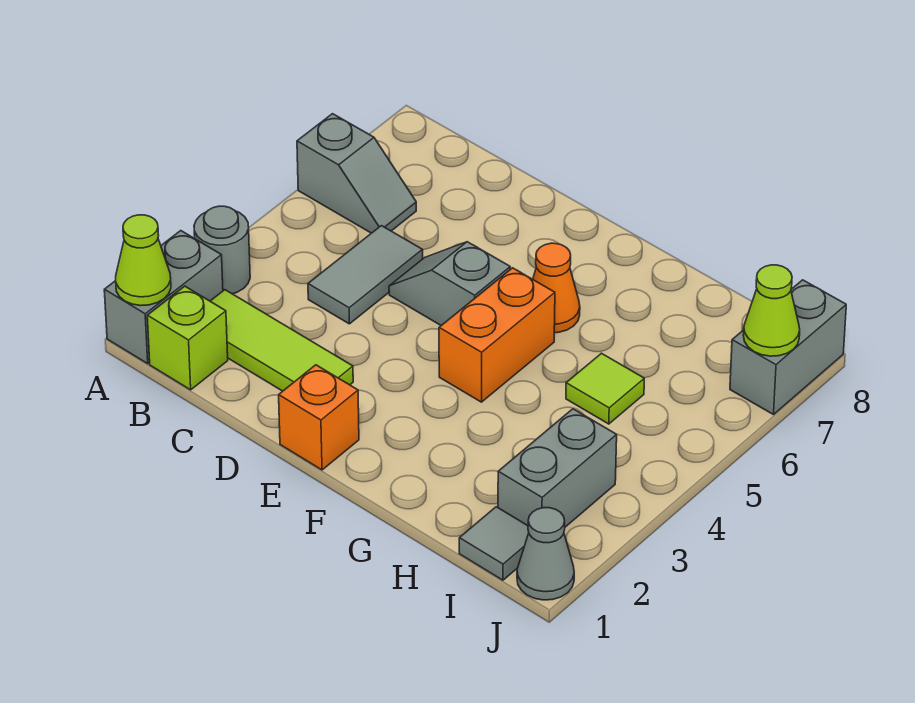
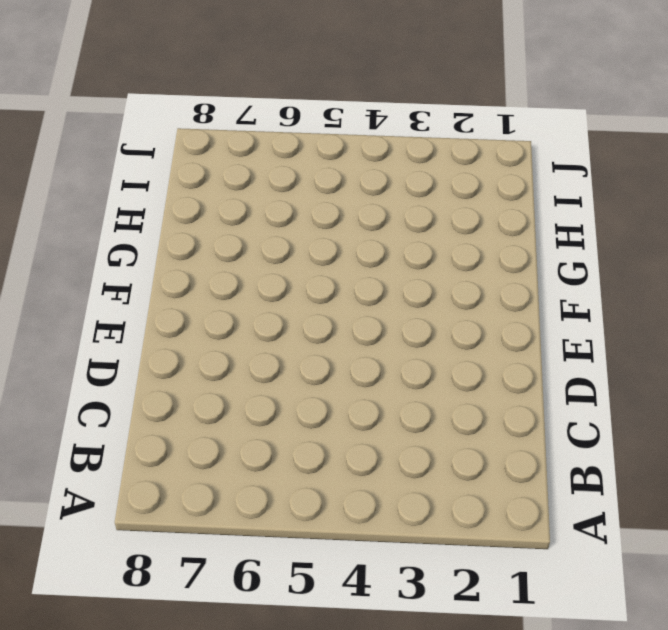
none -> grey brick A1:A2 level 1
none -> grey round brick A3 level 1
none -> grey slope A6:B6 level 1 top A

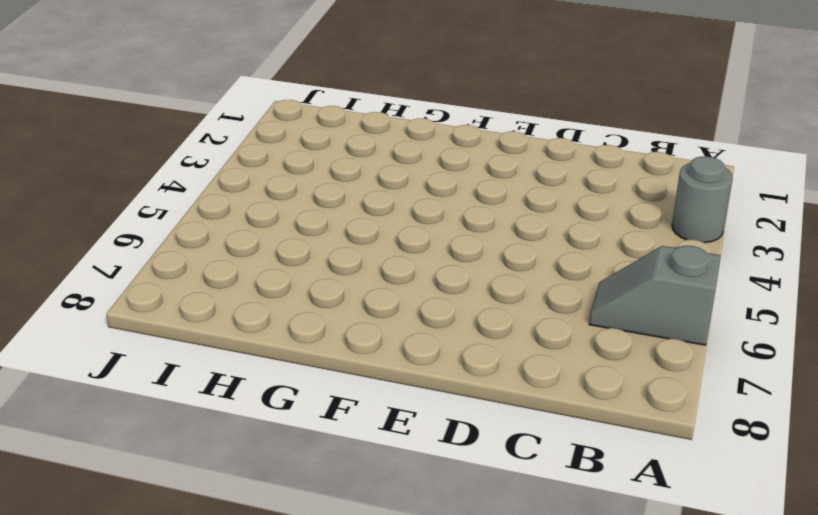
none -> grey brick A1:A2 level 1
none -> lime brick B1 level 1
none -> lime tile B2:D2 level 1

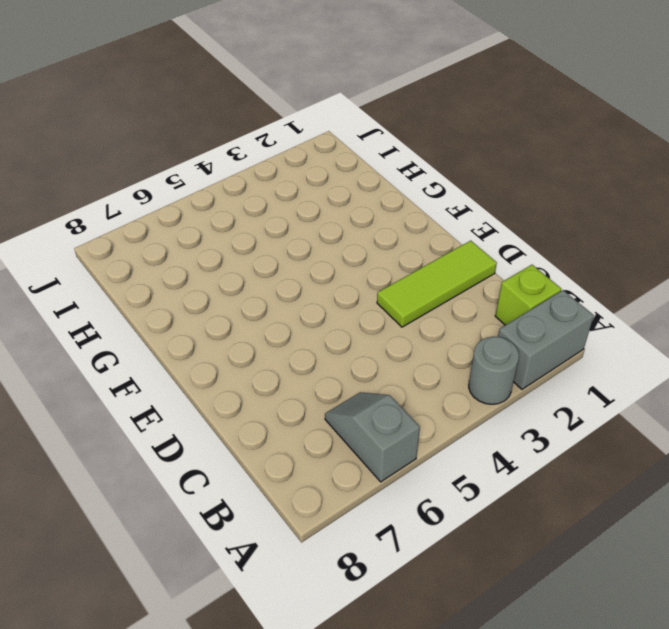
lime tile D1:D3 level 1 -> lime tile B2:D2 level 1
none -> grey tile C4:C5 level 1
none -> grey slope D5:E5 level 1 top E
none -> orange brick E1 level 1

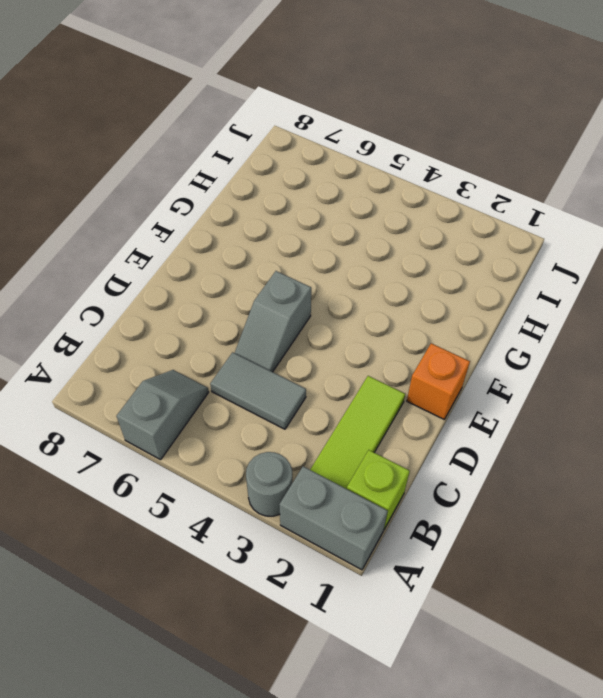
none -> orange brick F4:F5 level 1
none -> orange cone F6 level 1
none -> lime tile H5 level 1

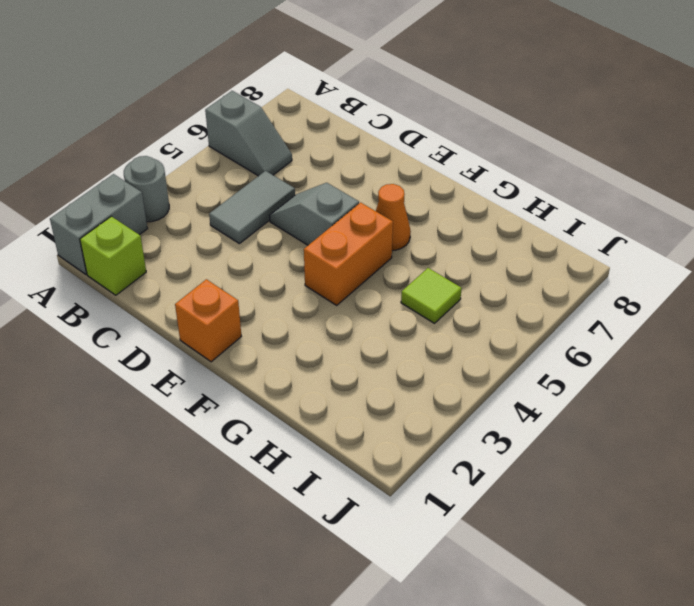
none -> lime tile B2:D2 level 1
none -> grey tile I1 level 1
none -> grey brick I2:I3 level 1

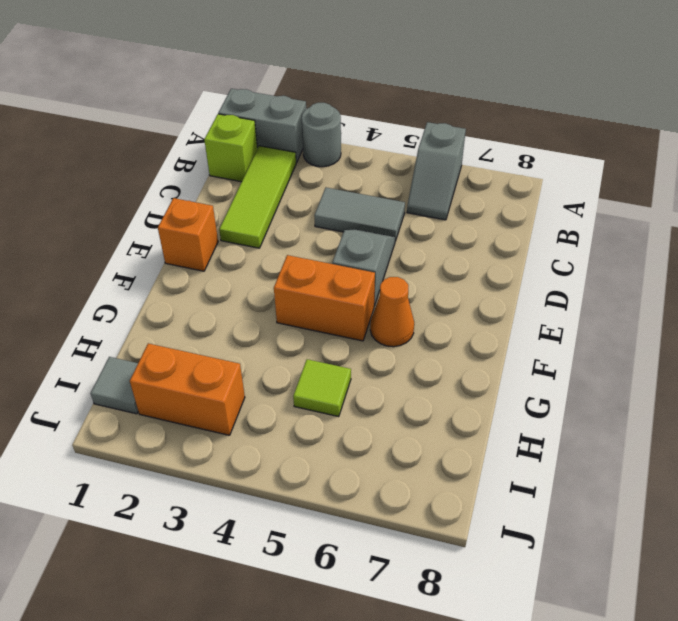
orange brick I2:I3 level 1 -> grey brick I2:I3 level 1
none -> grey cone J1 level 1
none -> grey brick J7:J8 level 1
none -> lime cone A1 level 2

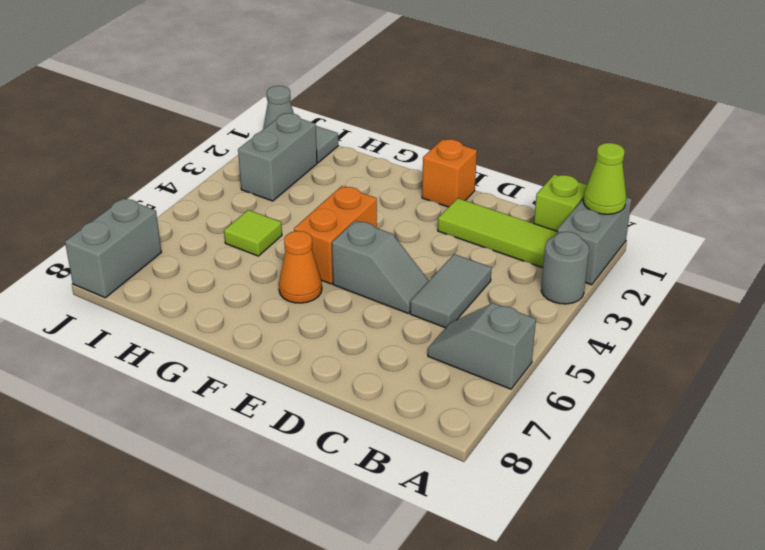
none -> lime cone J7 level 2

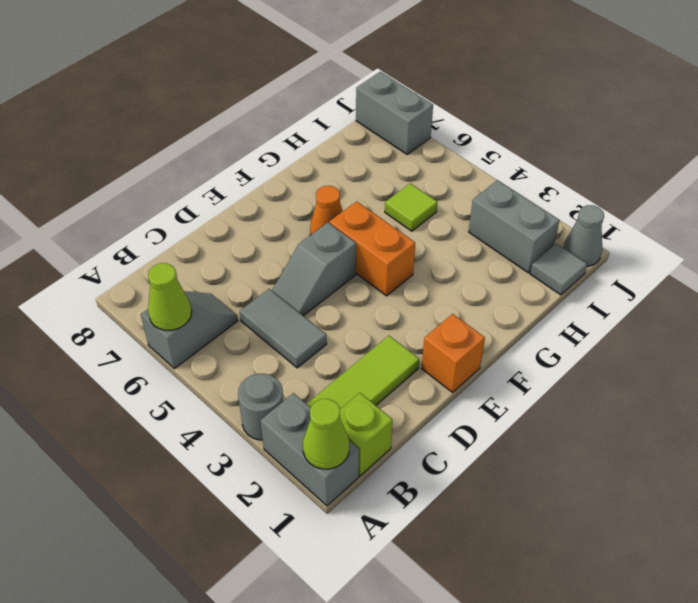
lime cone A6 level 2 -> lime cone J7 level 2

